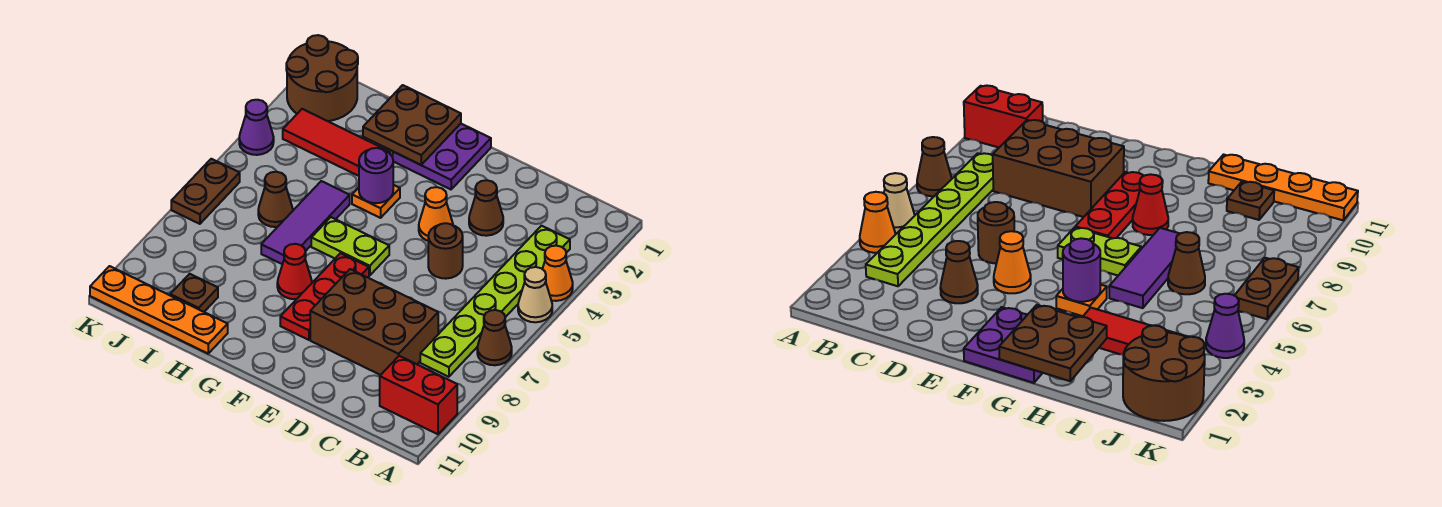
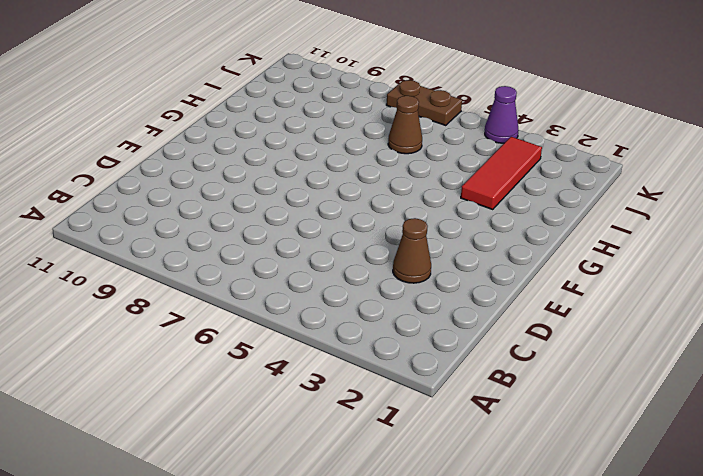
none -> orange cone A4 level 1
none -> tan cone A5 level 1
none -> brown cone A7 level 1

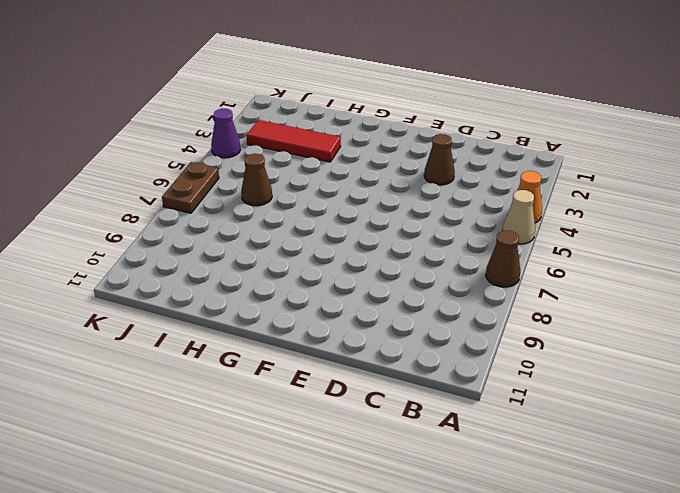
none -> red brick A10:B10 level 1
none -> lime plate B3:B8 level 1
none -> brown brick C8:E9 level 1

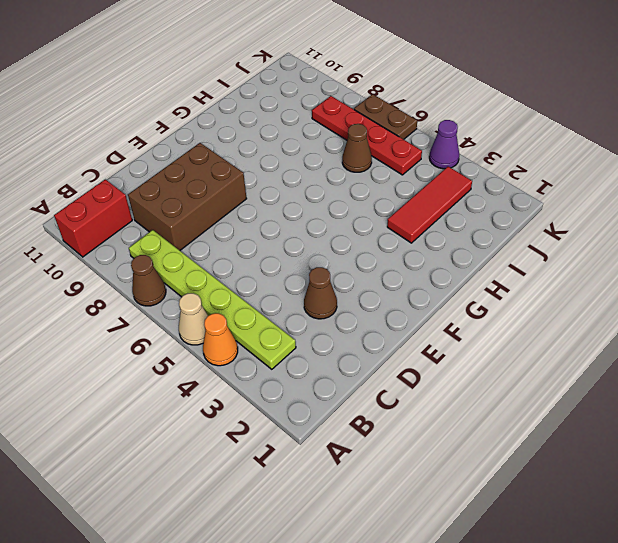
red plate J5:J8 level 1 -> none
none -> brown round brick D5 level 1
none -> orange cone E4 level 1
none -> purple plate F1:G2 level 1

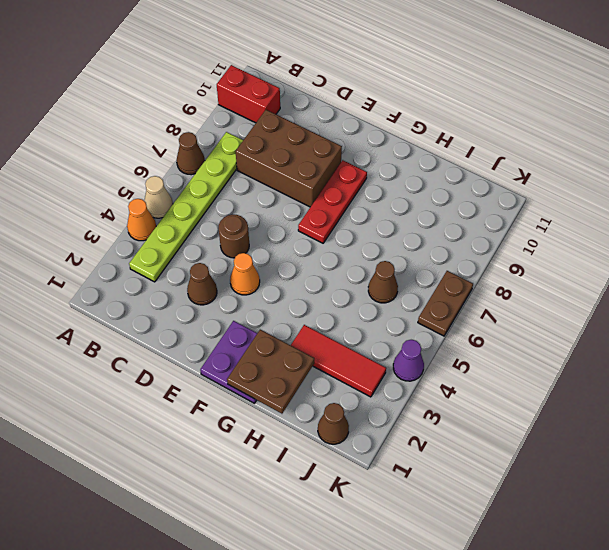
brown cone J1 level 1 -> brown round brick J1:K2 level 1
none -> lime plate F6:G6 level 1
none -> orange plate G4 level 1
none -> red cone G8 level 1

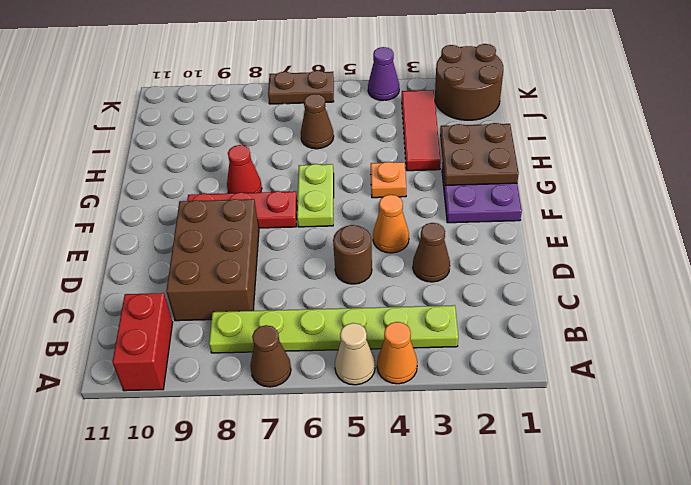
none -> purple tile H5:H7 level 1
none -> orange plate H11:K11 level 1
none -> brown plate I10 level 1

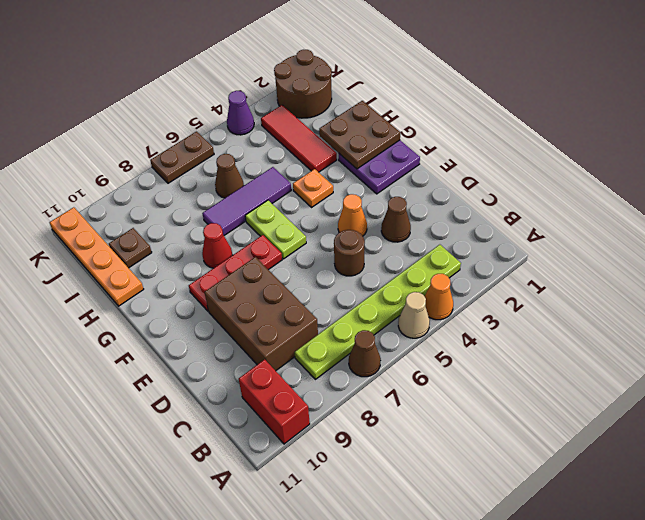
none -> purple round brick G4 level 2

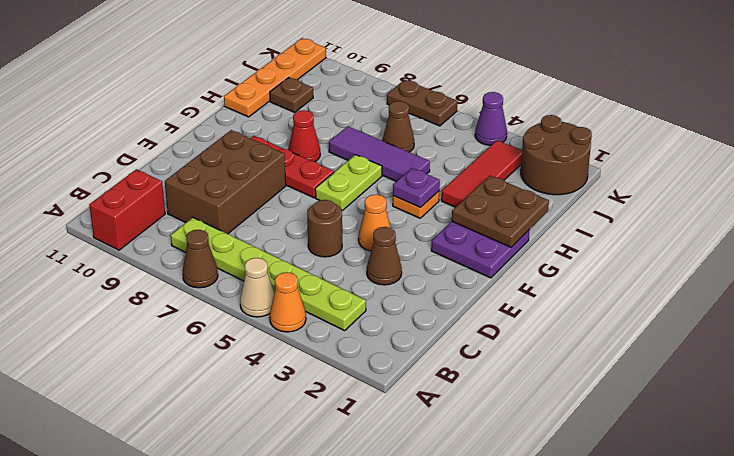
purple plate G4 level 2 -> purple round brick G4 level 2

